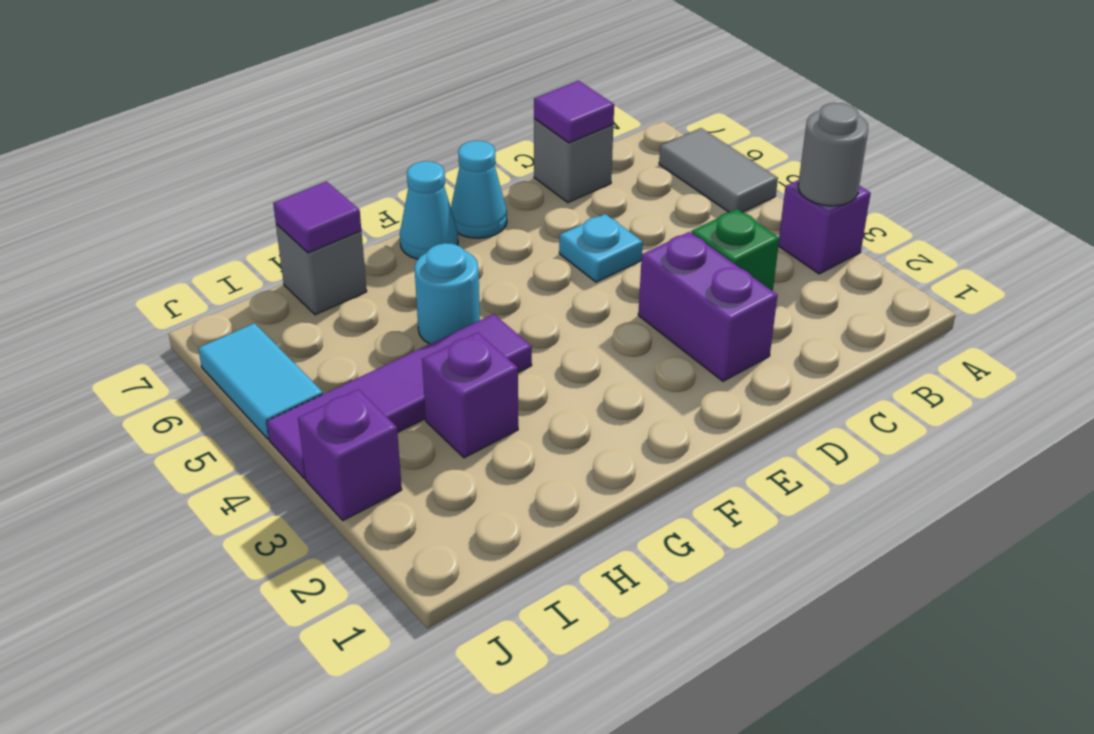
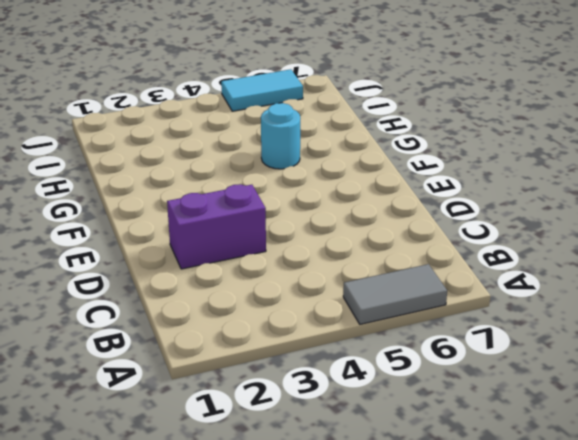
none -> purple brick A3 level 1
none -> green brick C3 level 1
none -> grey brick C7 level 1

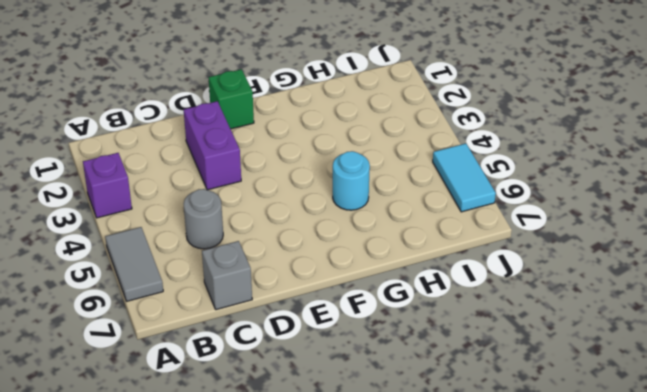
grey round brick C5 level 1 -> grey round brick A3 level 2
green brick E1 level 1 -> green brick C3 level 1
none -> cyan plate D5 level 1
none -> cyan cone E7 level 1
none -> cyan cone F7 level 1

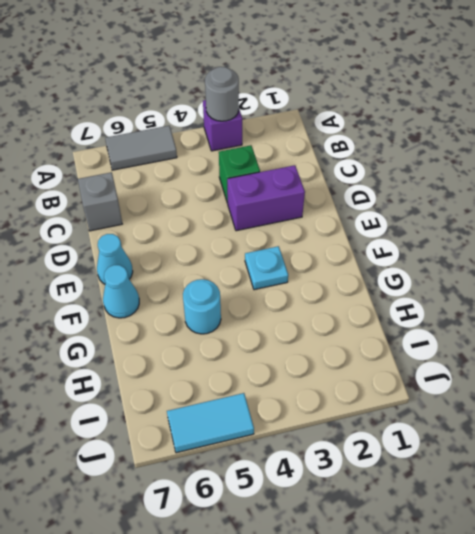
cyan plate F3 level 1 -> cyan plate D5 level 1
none -> purple tile G4:J4 level 1
none -> purple brick H3 level 1
none -> grey brick H7 level 1

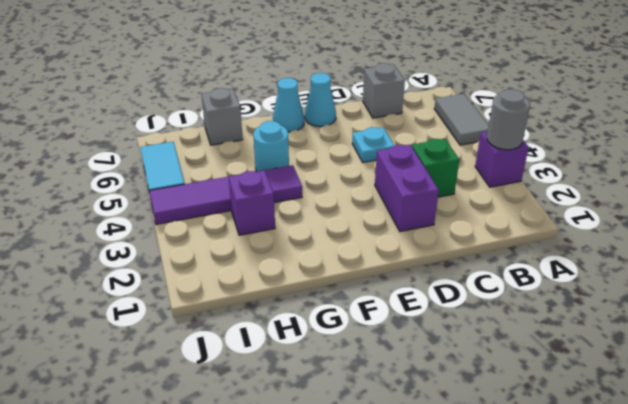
none -> purple brick J3 level 1
none -> purple tile C7 level 2
none -> purple tile H7 level 2

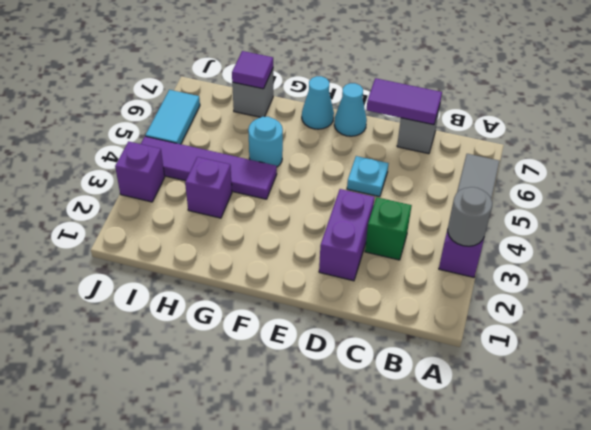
purple tile C7:D7 level 2 -> purple tile C7 level 2

